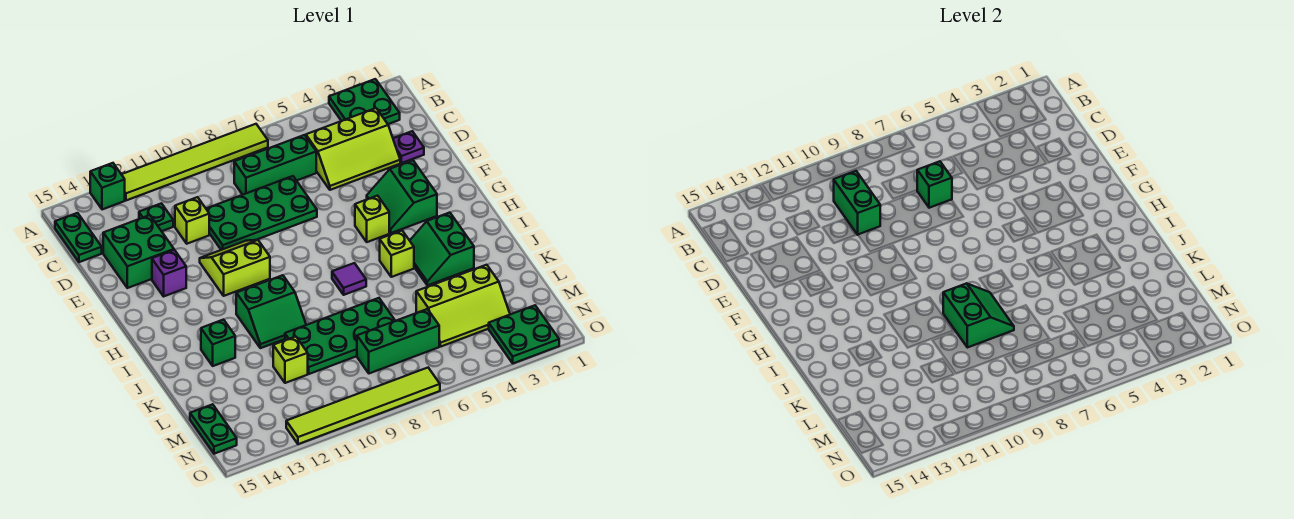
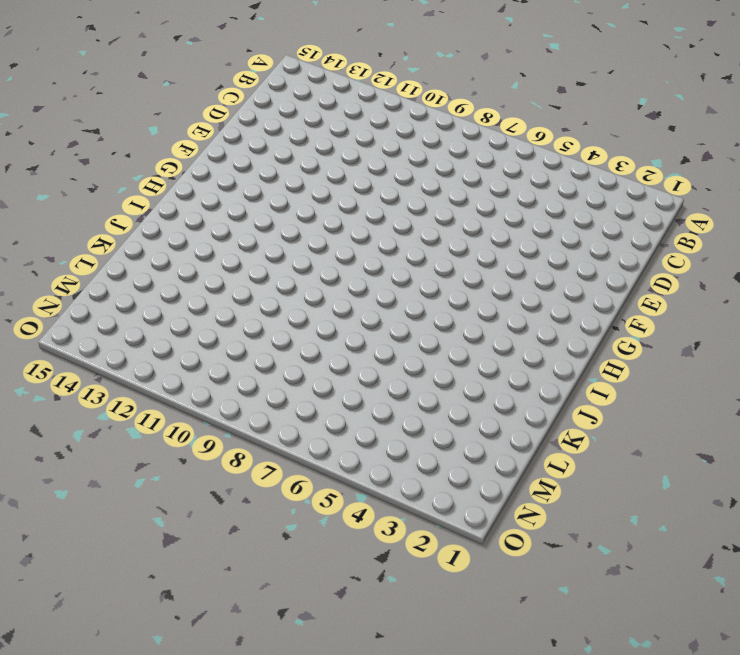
none -> green plate A2:B3 level 1
none -> lime tile A7:A12 level 1
none -> green brick A13 level 1
none -> green plate B15:C15 level 1

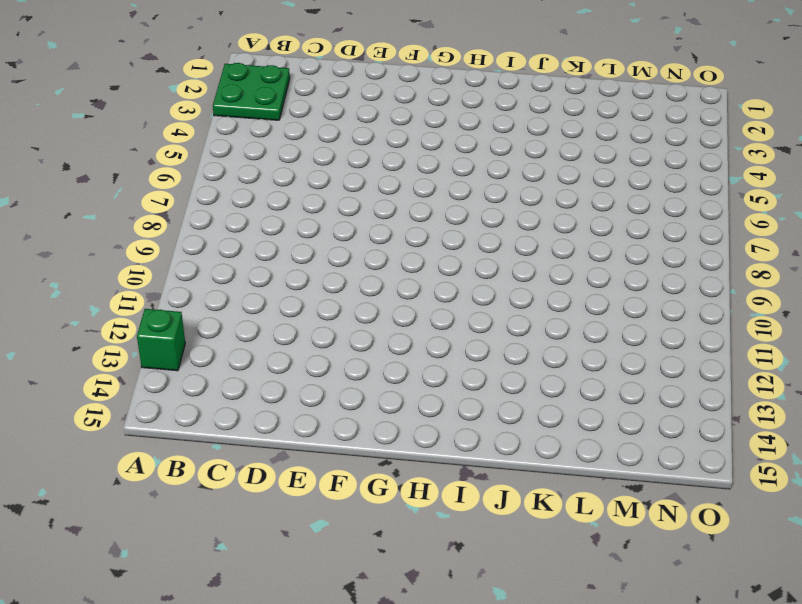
none -> lime tile A7:A12 level 1
none -> green plate B15:C15 level 1
none -> lime slope C3:D5 level 1 top C
none -> green brick C6:C8 level 1

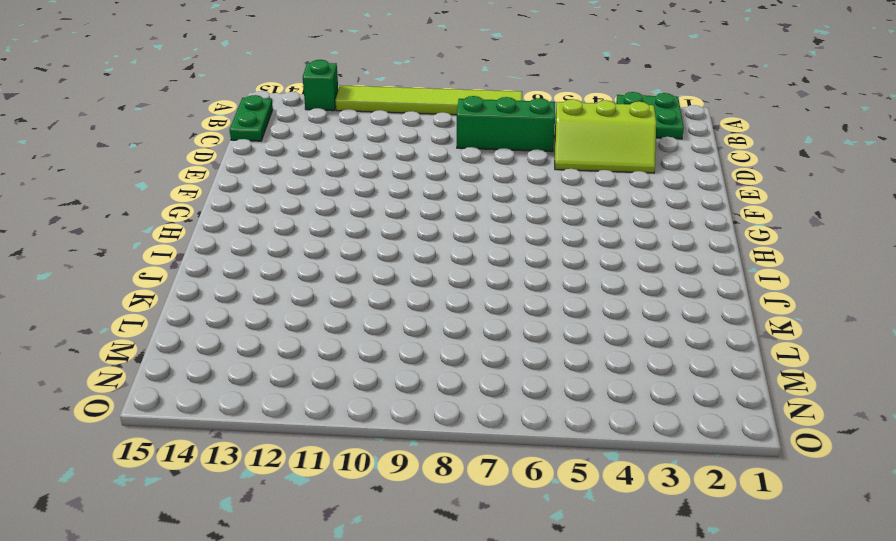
none -> green plate C12 level 1
none -> purple plate D2 level 1
none -> green plate D7:E10 level 1
none -> lime brick D11 level 1

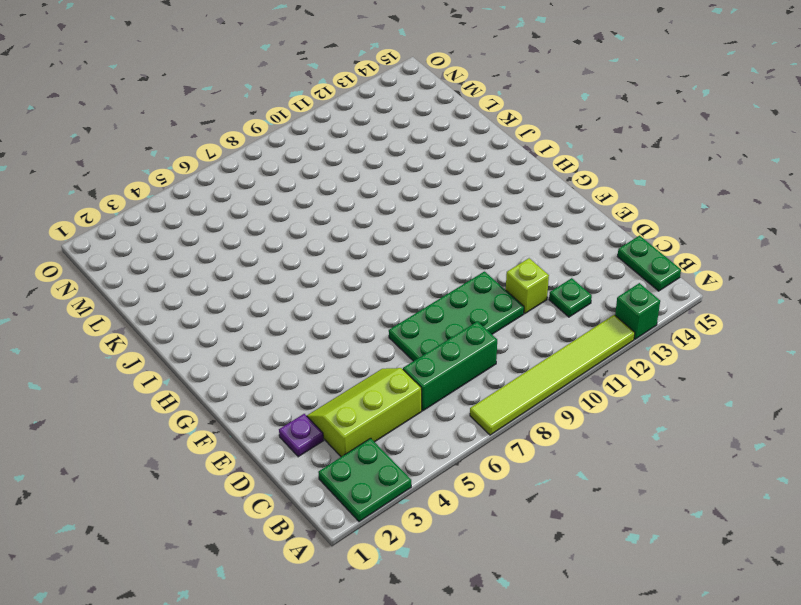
none -> green brick D13:E14 level 1
none -> green slope F3:G4 level 1 top 3
none -> lime slope F10:G11 level 1 top G
none -> purple brick F13 level 1

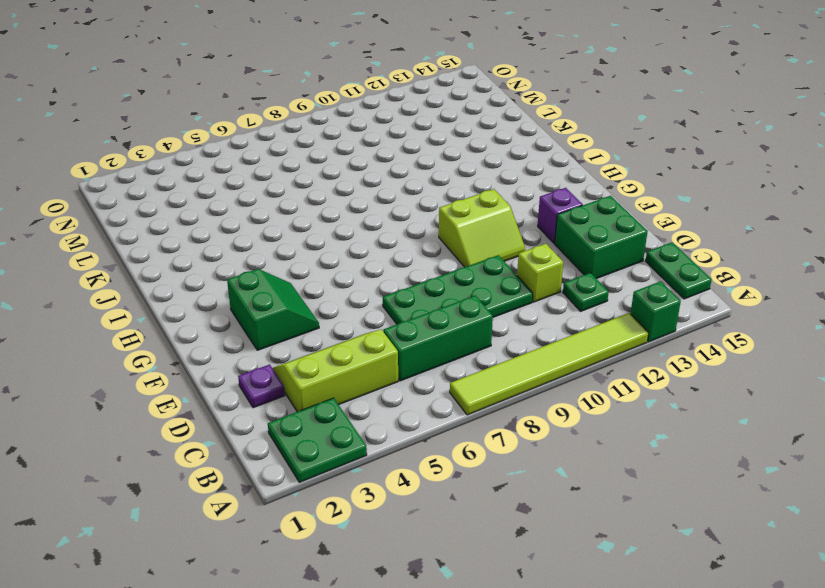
none -> lime brick G5 level 1
none -> green slope I3:J4 level 1 top 3
none -> lime brick I5 level 1
none -> purple tile I7 level 1

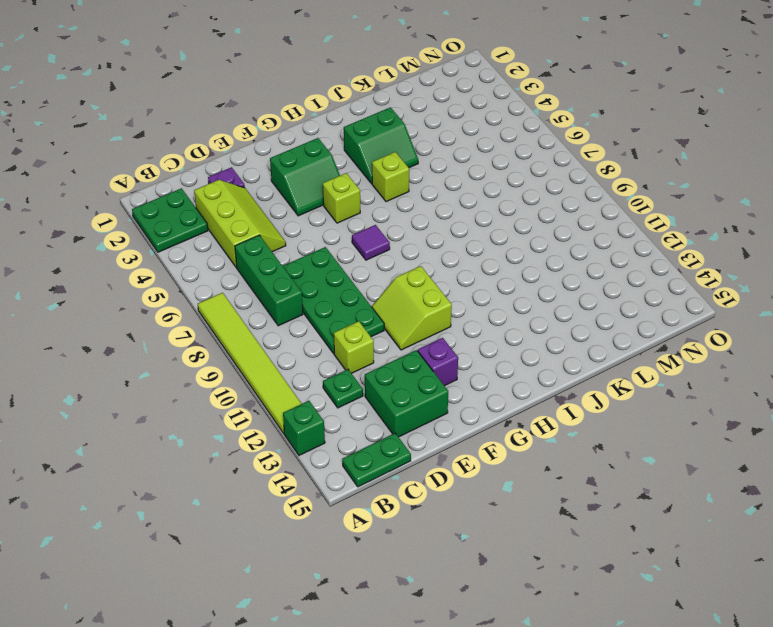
purple tile G7 level 1 -> purple tile I7 level 1
none -> green slope I10:J11 level 1 top I
none -> green brick J13 level 1
none -> green plate K7:L10 level 1
none -> lime slope L3:M5 level 1 top L

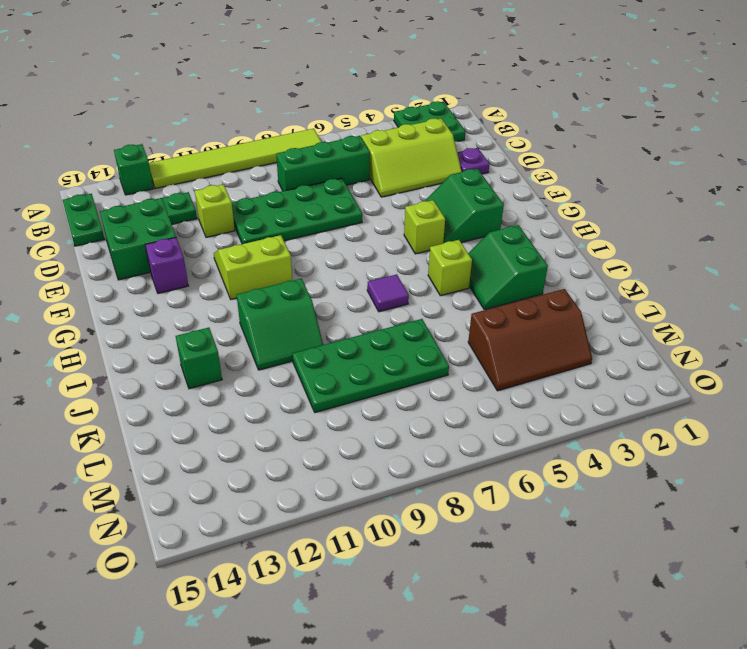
brown slope L3:M5 level 1 top L -> lime slope L3:M5 level 1 top L
none -> lime brick L11 level 1
none -> green brick M6:M8 level 1
none -> green plate M15:N15 level 1
none -> green plate N2:O3 level 1

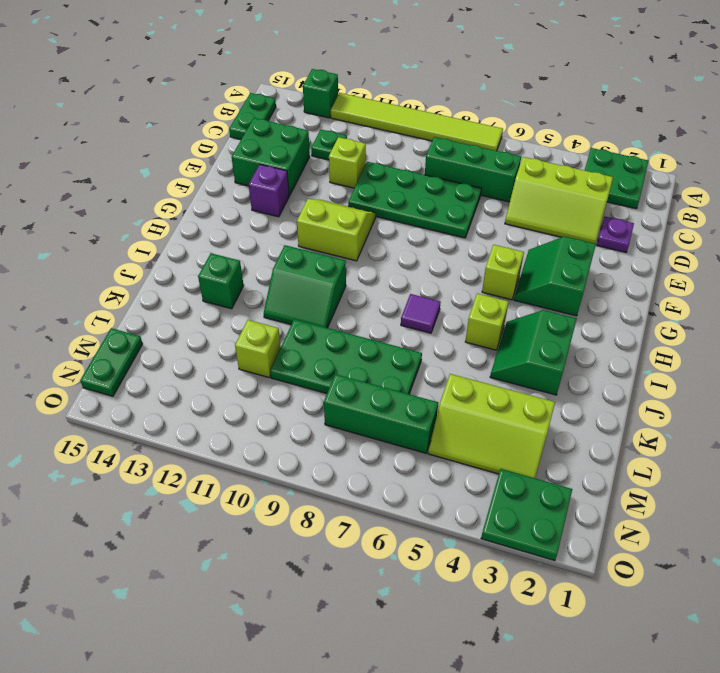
none -> lime tile O7:O12 level 1
none -> green brick C10:D10 level 2
none -> green brick D7 level 2
none -> green slope J8:K9 level 2 top 9

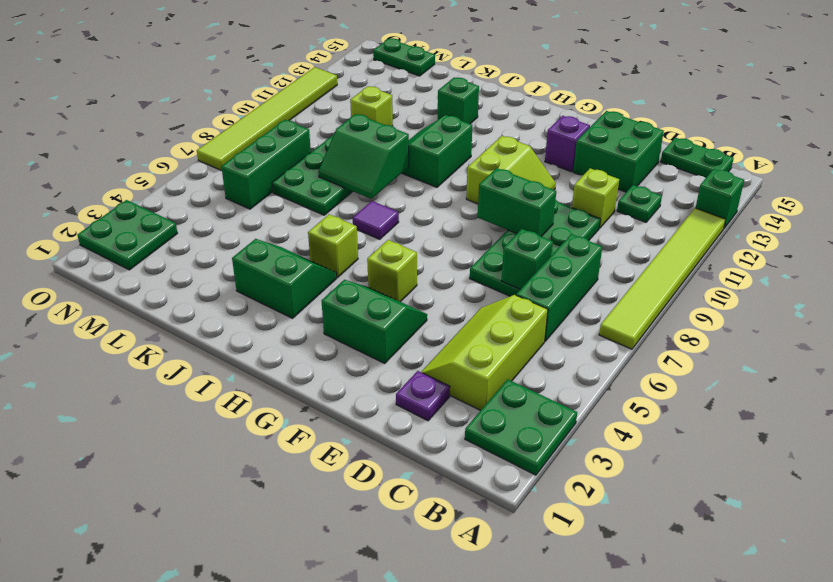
green brick E9:F9 level 2 -> green brick C10:D10 level 2
none -> lime slope L3:M5 level 1 top L

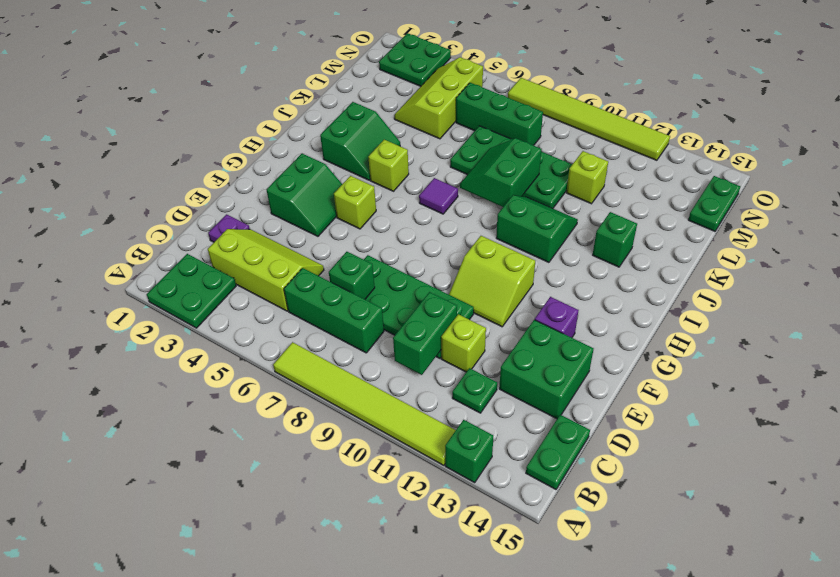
lime slope L4:N5 level 1 top 5 -> lime slope L3:M5 level 1 top L

